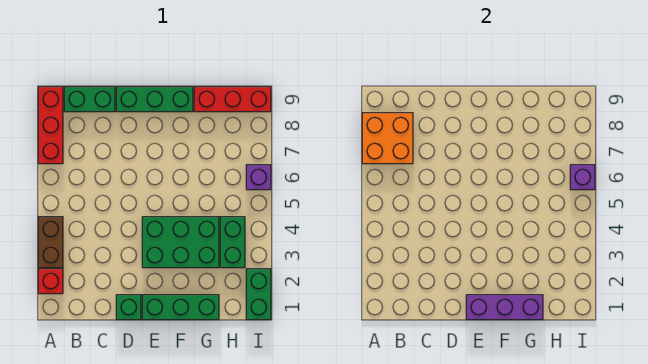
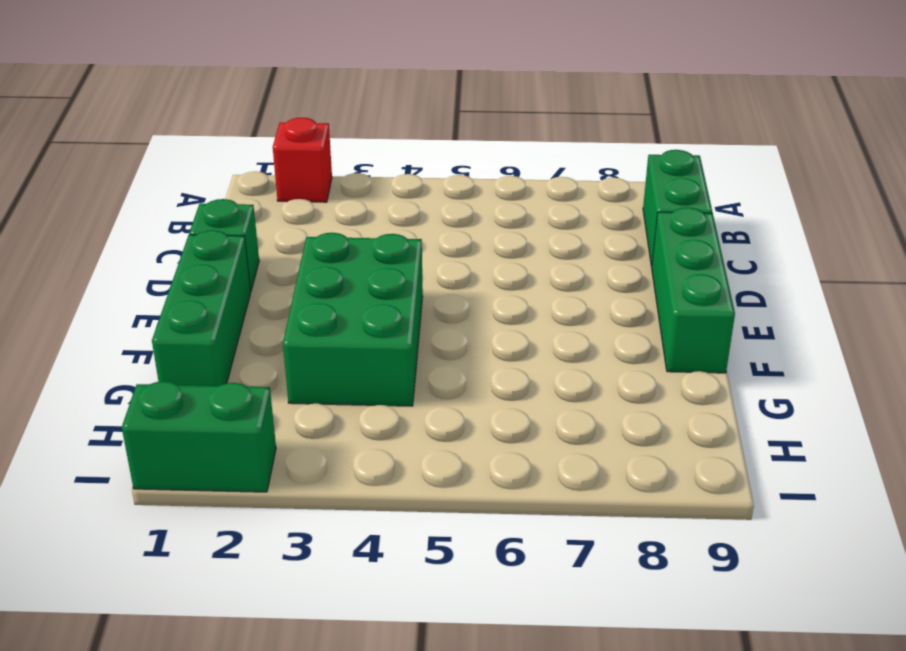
none -> brown brick A3:A4 level 1
none -> red brick A7:A9 level 1
none -> red brick G9:I9 level 1

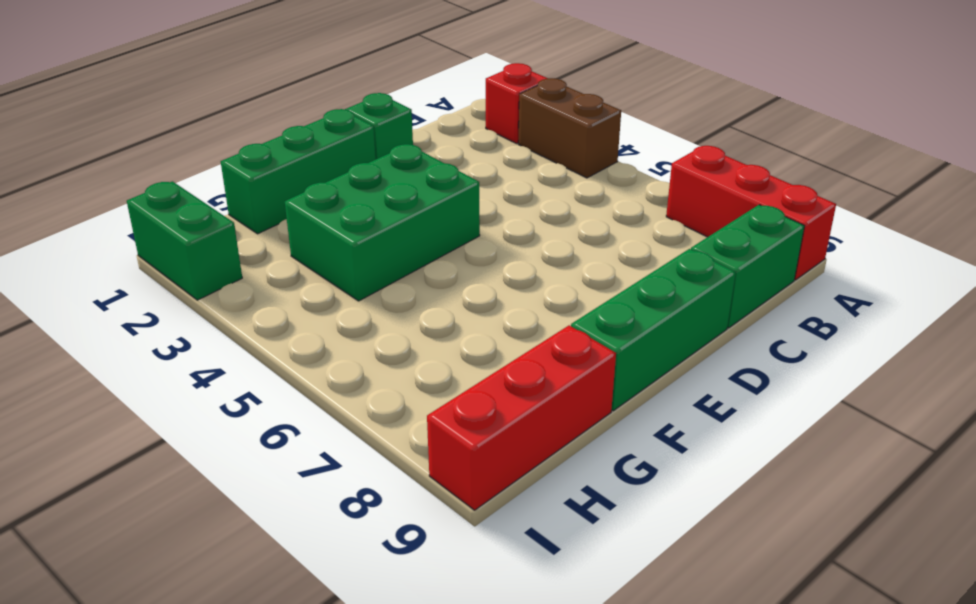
none -> green brick H3:H4 level 1
none -> purple brick I6 level 1
none -> orange brick A7:B8 level 2

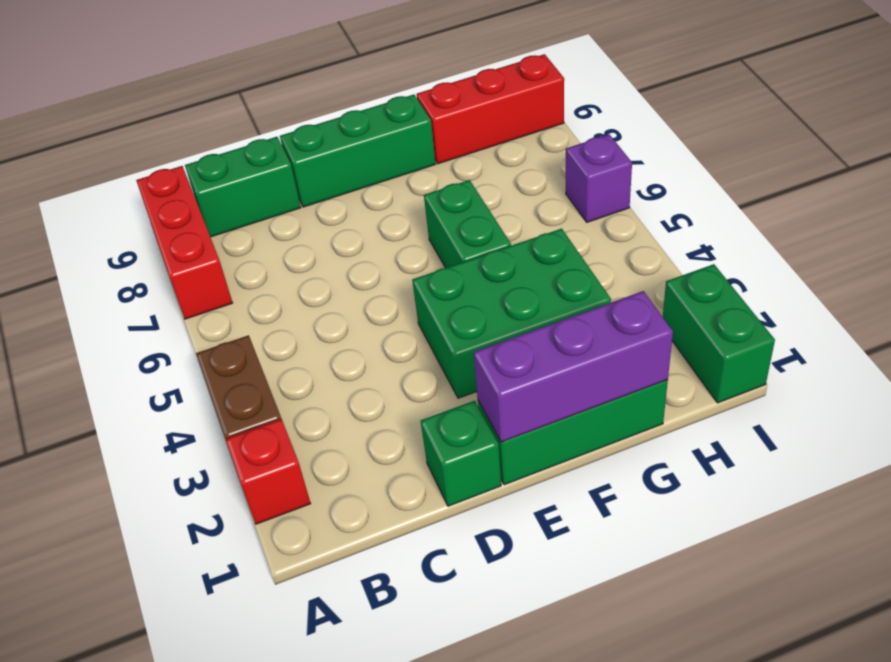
green brick F5:F6 level 1 -> green brick H3:H4 level 1
none -> orange brick A7:B8 level 2
none -> purple brick I6 level 2

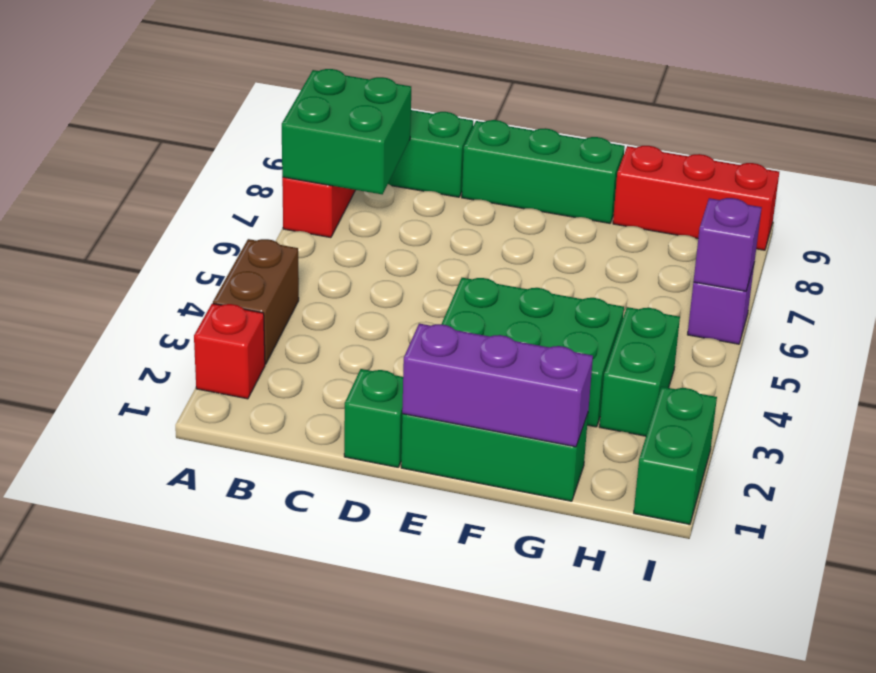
green brick A7:B8 level 2 -> orange brick A7:B8 level 2

